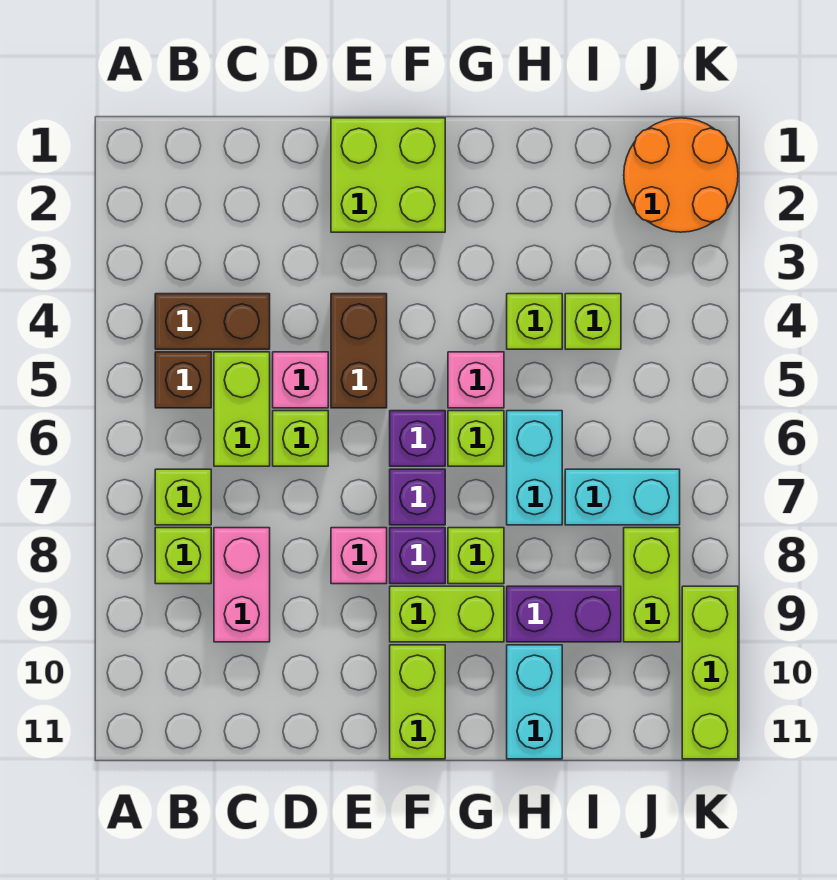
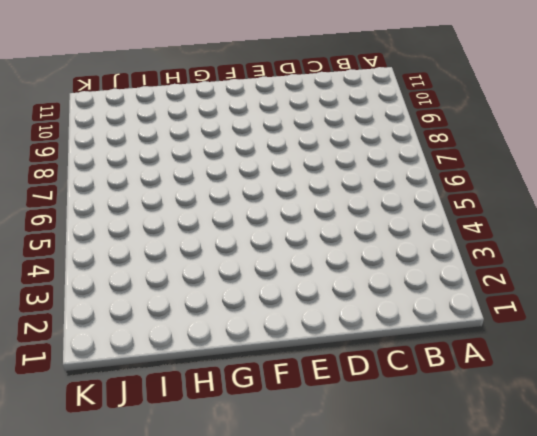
none -> brown brick B4:C4 level 1
none -> brown brick B5 level 1
none -> lime brick B7 level 1

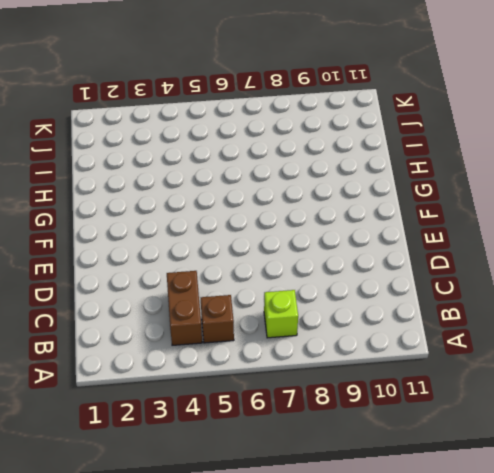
none -> lime brick B8 level 1
none -> lime brick C5:C6 level 1
none -> pink brick C8:C9 level 1

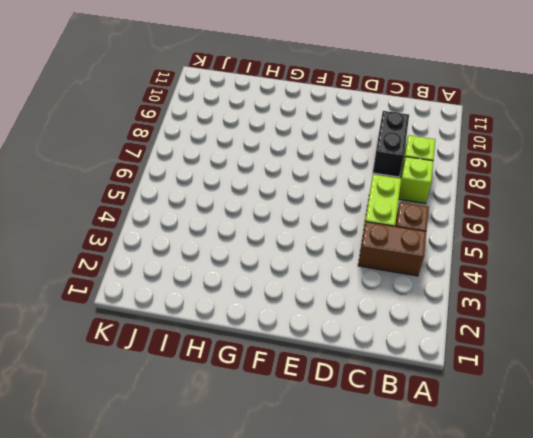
black brick C8:C9 level 1 -> pink brick C8:C9 level 1
none -> pink brick D5 level 1
none -> lime brick D6 level 1
none -> lime brick E1:F2 level 1

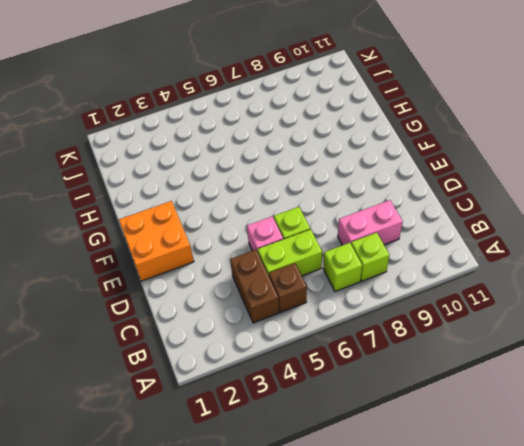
orange brick E1:F2 level 1 -> lime brick E1:F2 level 1
none -> brown brick E4:E5 level 1
none -> pink brick E8 level 1
none -> purple brick F6 level 1

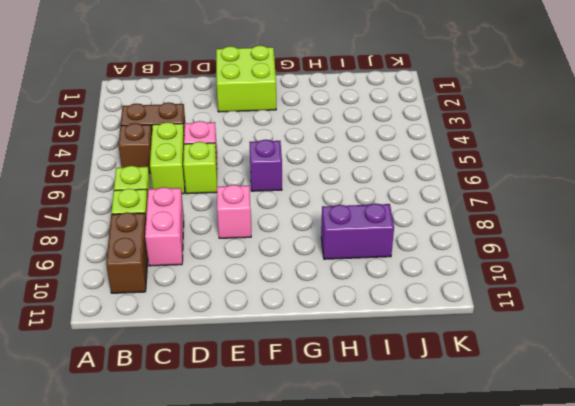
brown brick B9:B10 level 1 -> brown brick E4:E5 level 1
none -> purple brick F7 level 1
none -> purple brick F8 level 1
none -> lime brick F9:G9 level 1

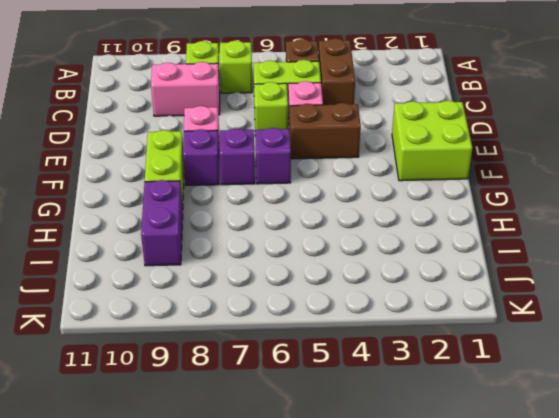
none -> lime brick F10:F11 level 1
none -> pink brick G5 level 1
none -> lime brick G6 level 1

